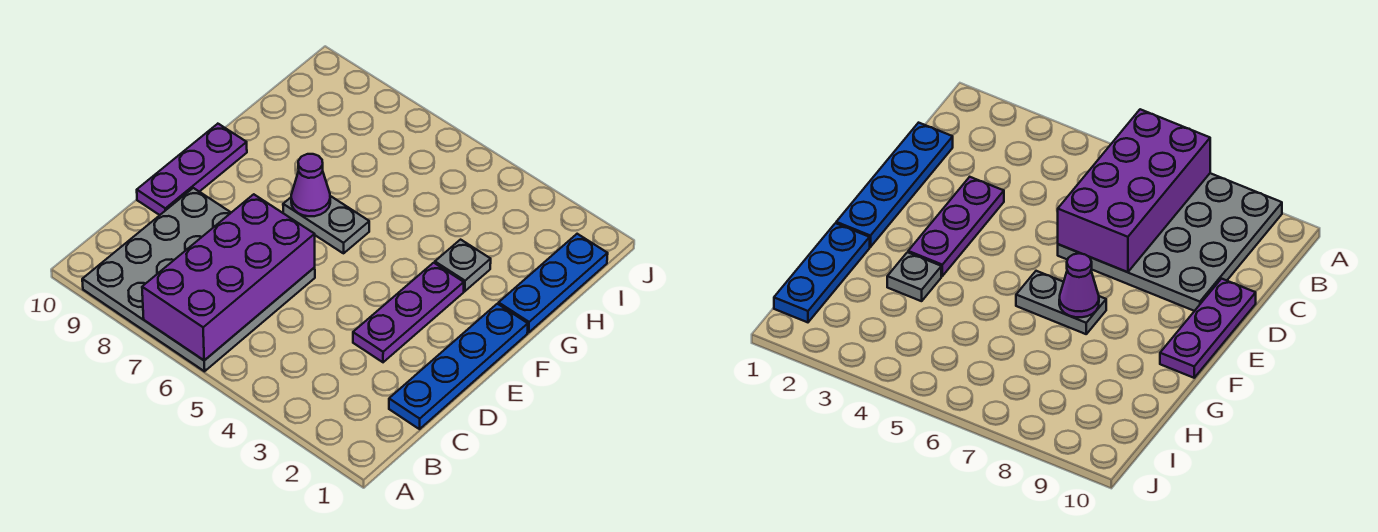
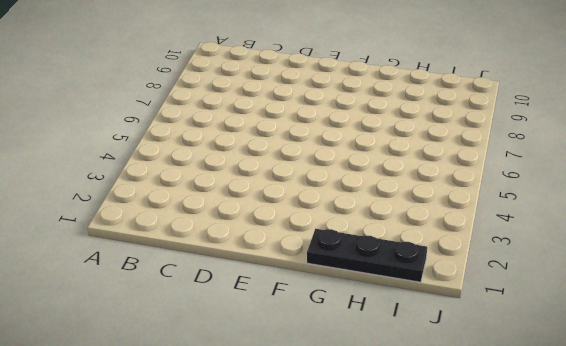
black plate G1:I1 level 1 -> blue plate G1:I1 level 1
none -> grey plate A6:D9 level 1
none -> blue plate C1:F1 level 1

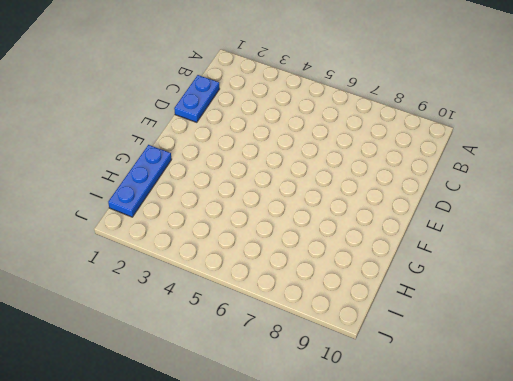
blue plate C1:D1 level 1 -> blue plate C1:F1 level 1
none -> grey plate A6:D9 level 1
none -> purple plate D3:F3 level 1

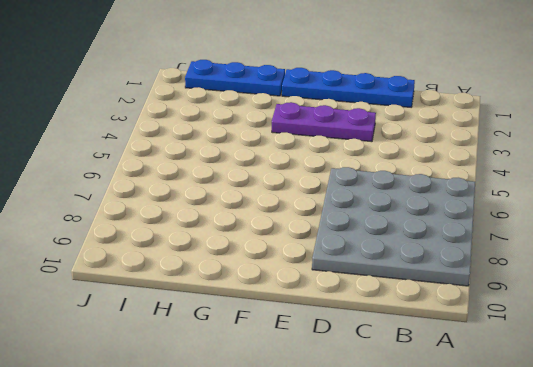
none -> purple plate D10:F10 level 1
none -> grey plate F6:F7 level 1

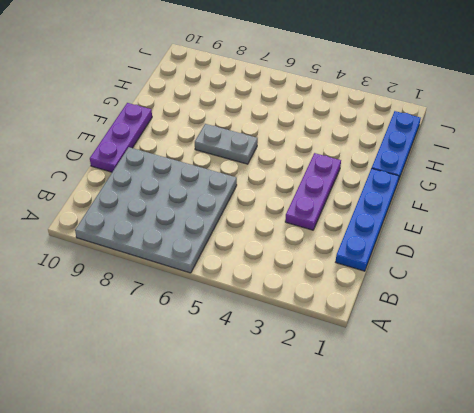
none -> grey plate G3 level 1
none -> purple brick A6:D7 level 2

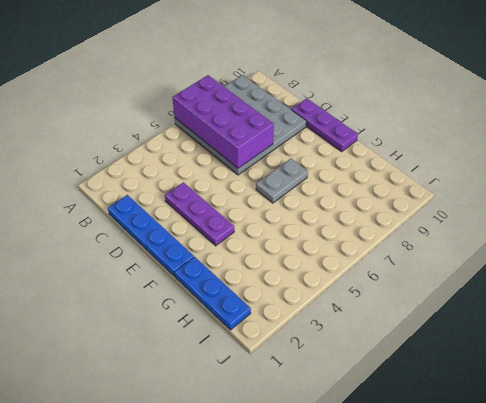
none -> grey plate G3 level 1
none -> purple cone F7 level 2

